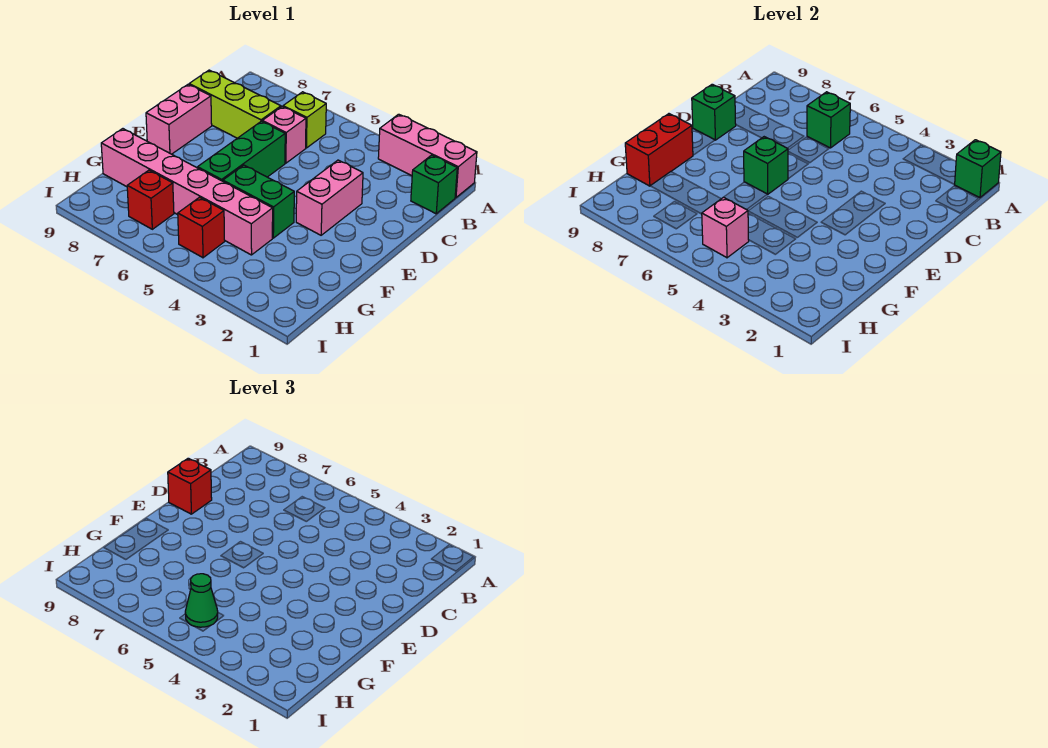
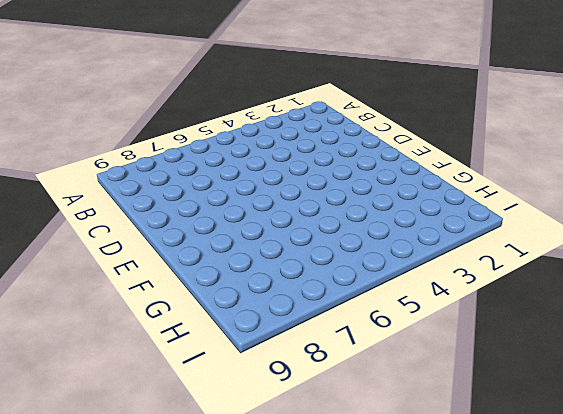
none -> pink brick A1:A3 level 1
none -> green brick B1 level 1
none -> lime brick B6 level 1

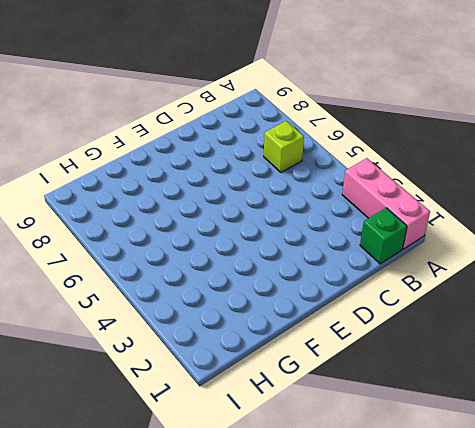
none -> pink brick C6 level 1
none -> lime brick C7:C9 level 1
none -> pink brick D3:E3 level 1

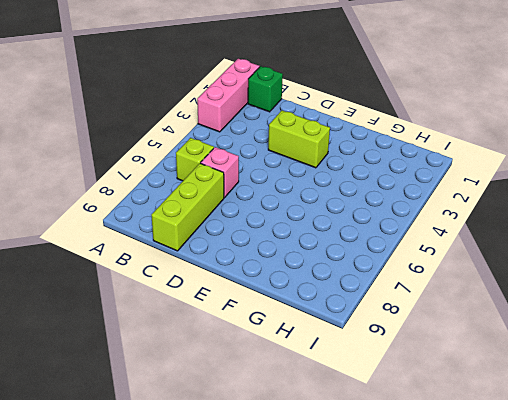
lime brick D3:E3 level 1 -> pink brick D3:E3 level 1
none -> green brick D6:F6 level 1
none -> pink brick D9:E9 level 1
none -> green brick F4:F5 level 1

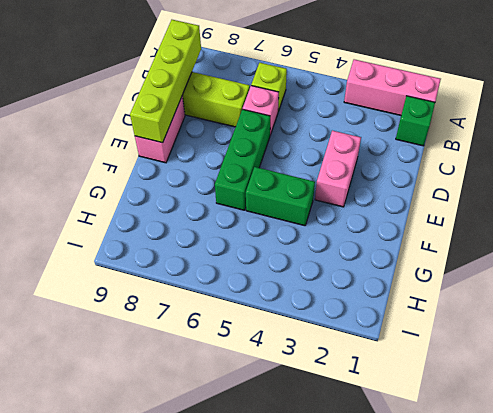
lime brick B9:E9 level 2 -> green brick D9 level 2
none -> pink brick G4:G9 level 1
none -> red brick H5 level 1
none -> red brick H7 level 1

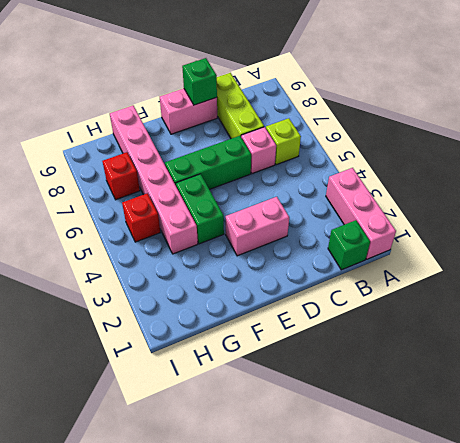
none -> green brick A1 level 2
none -> green brick B6 level 2
none -> green brick E6 level 2

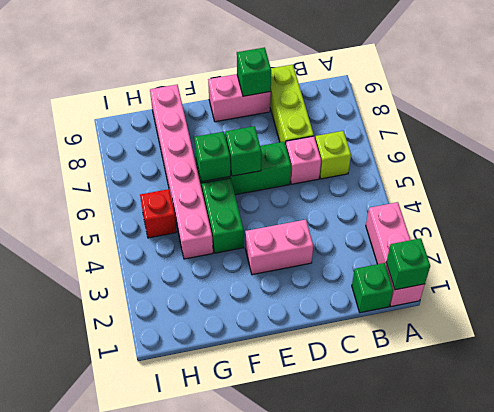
green brick F6 level 2 -> green brick B6 level 2
none -> red brick H7 level 1
none -> red brick F9:G9 level 2
none -> pink brick H5 level 2

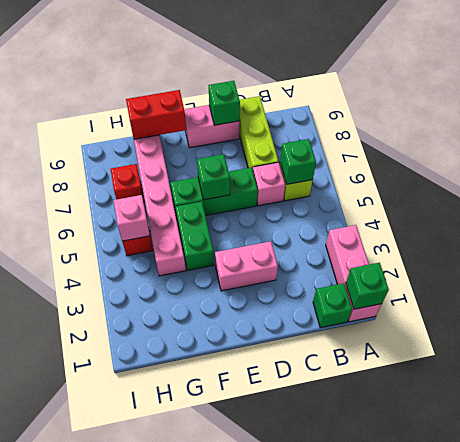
none -> red brick D9 level 3
none -> green cone H5 level 3

